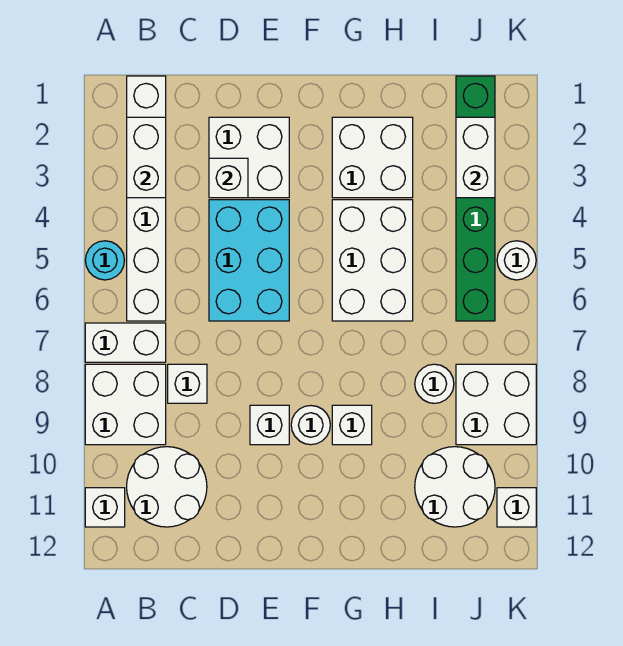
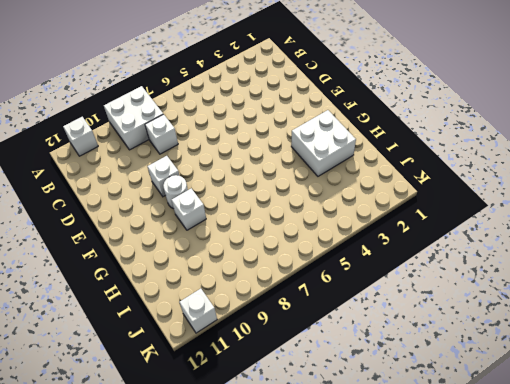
none -> cyan round brick A5 level 1
none -> white brick A7:B7 level 1
none -> white brick B1:B6 level 1

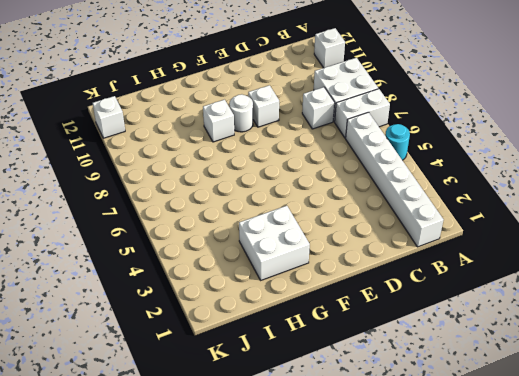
none -> white round brick B10:C11 level 1
none -> white brick D2:E3 level 1
none -> cyan brick D4:E6 level 1

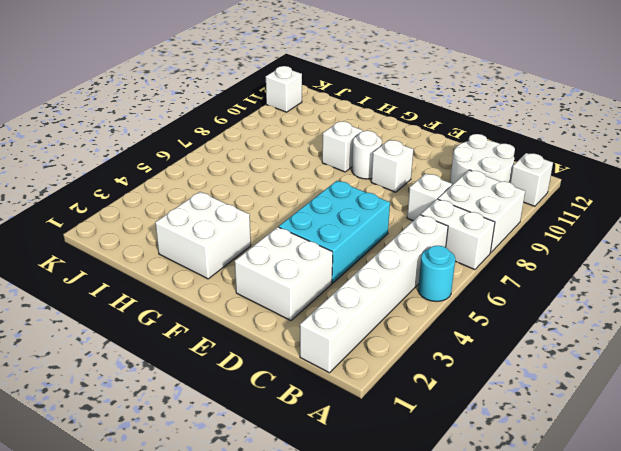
none -> white brick G4:H6 level 1
none -> white round brick I8 level 1
none -> white round brick I10:J11 level 1

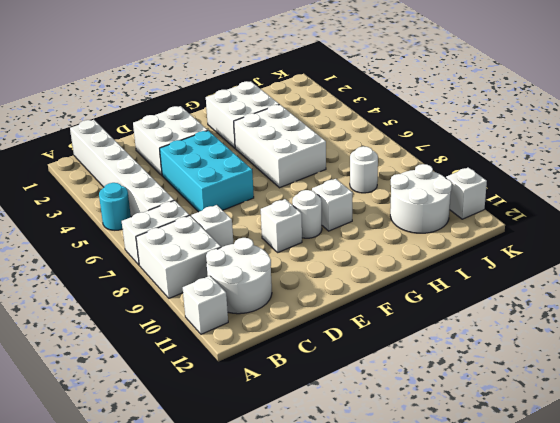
none -> green brick J1:J6 level 1
none -> white brick J8:K9 level 1
none -> white round brick K5 level 1

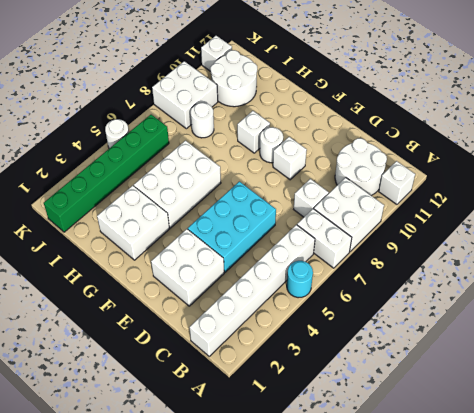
none -> white brick B2:B3 level 2
none -> white brick D3 level 2
none -> white brick J2:J3 level 2

